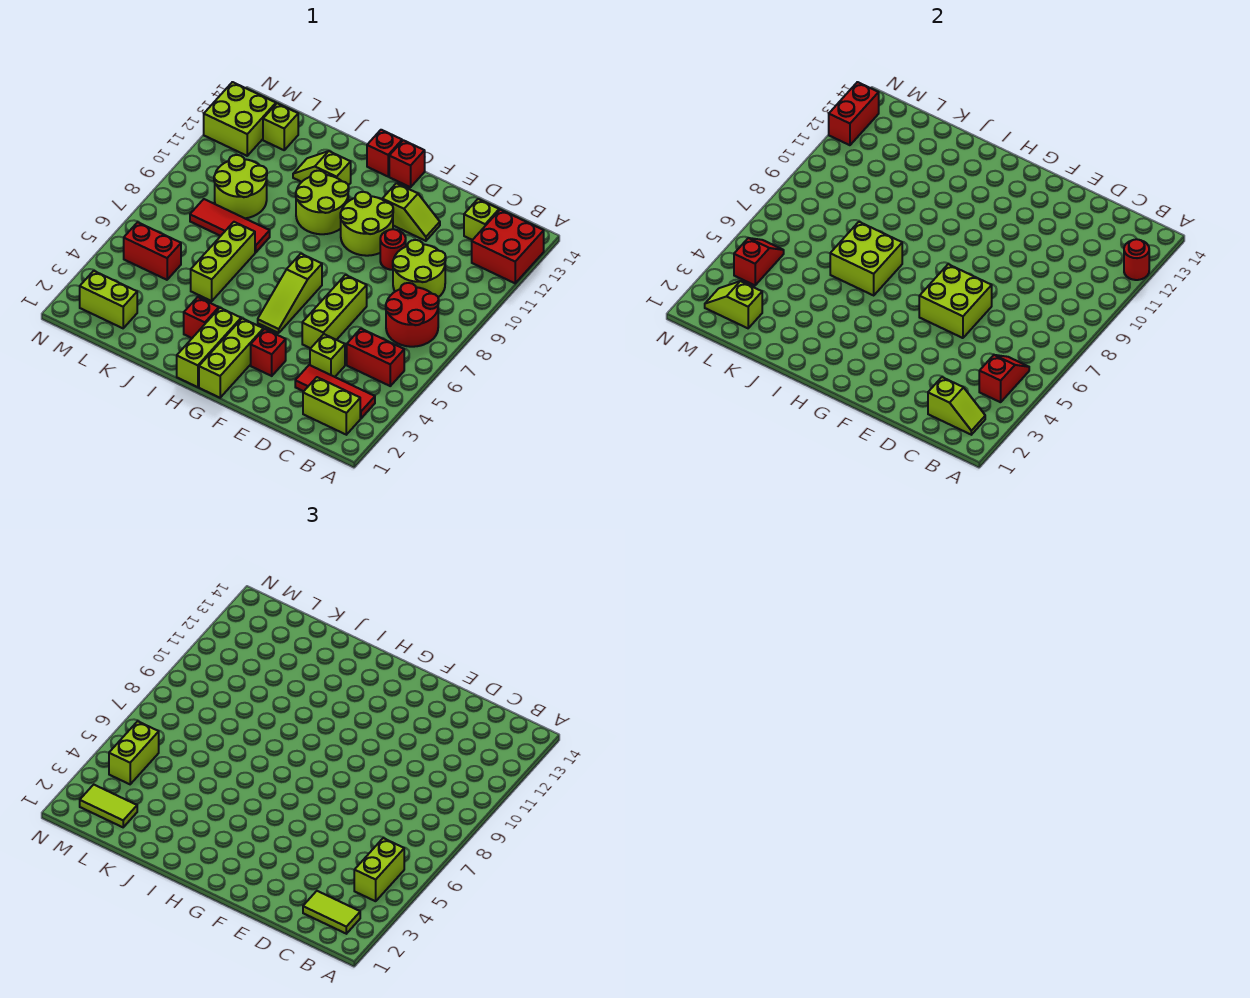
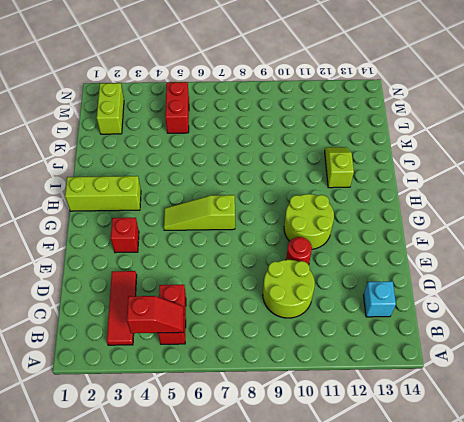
cyan brick C13 level 1 -> lime brick C13 level 1
none -> red brick A12:B13 level 1
none -> lime brick B2:C2 level 1
none -> red round brick B7:C8 level 1
none -> lime brick D4 level 1

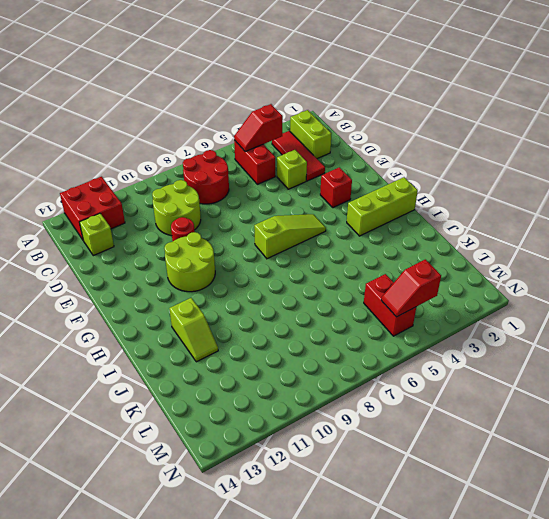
none -> lime brick E5:E7 level 1
none -> lime slope E12:F12 level 1 top F
none -> lime brick G1:G3 level 1
none -> red brick G14 level 1

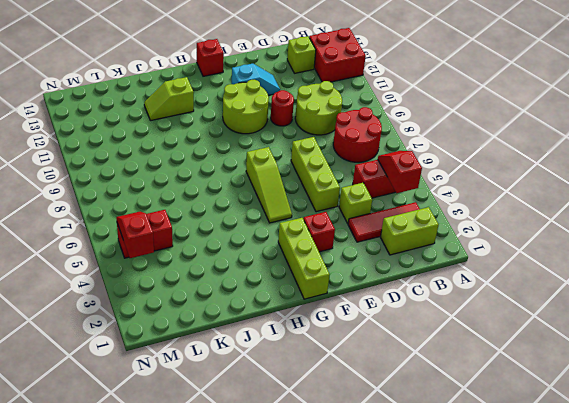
cyan slope E12:F12 level 1 top F -> lime slope E12:F12 level 1 top F
none -> lime brick H1:H3 level 1
none -> lime round brick H10:I11 level 1
none -> red brick H14 level 1
none -> red brick I3 level 1

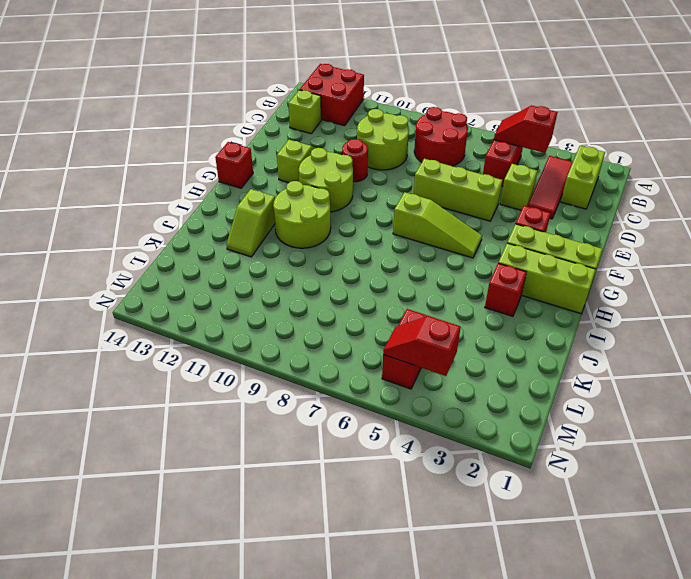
none -> red brick H14 level 1
none -> lime brick J5:J7 level 1
none -> red tile J8:L8 level 1
none -> lime round brick K9:L10 level 1

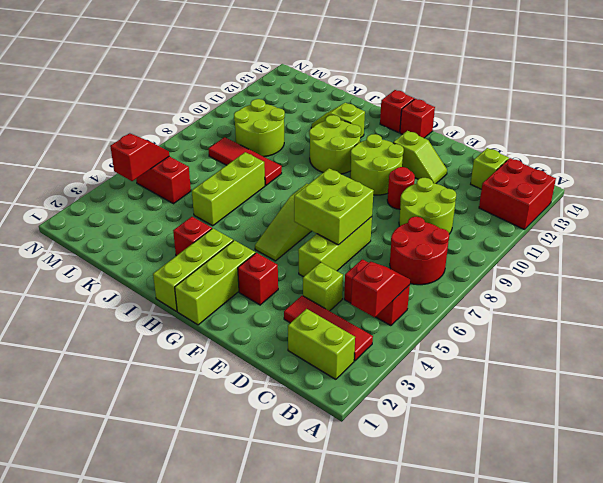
none -> lime brick L2:M2 level 1
none -> lime brick L13 level 1
none -> lime brick M12:N13 level 1
none -> red round brick A12 level 2

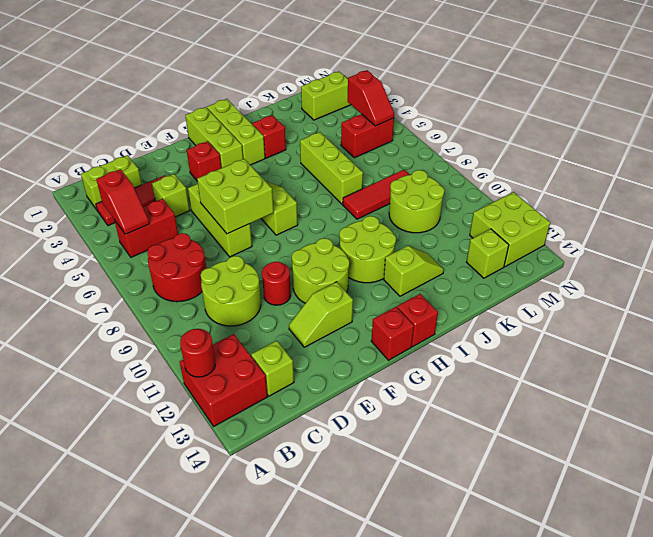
none -> lime slope B2:C2 level 2 top C
none -> lime brick I6:J7 level 2
none -> lime slope L2:M2 level 2 top L
none -> red brick N12:N13 level 2

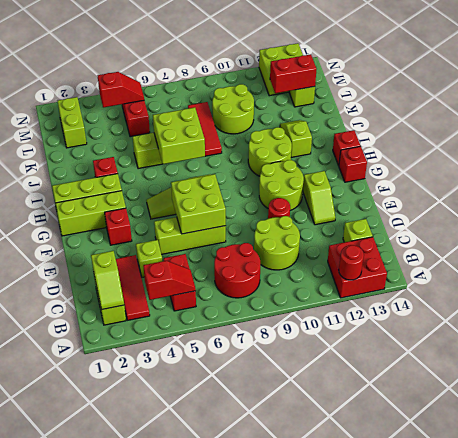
red brick L12:L13 level 2 -> red brick N12:N13 level 2
none -> lime slope L2:M2 level 2 top L
none -> lime tile B2:C2 level 3
none -> lime brick B4:B5 level 3
none -> lime tile L2:M2 level 3

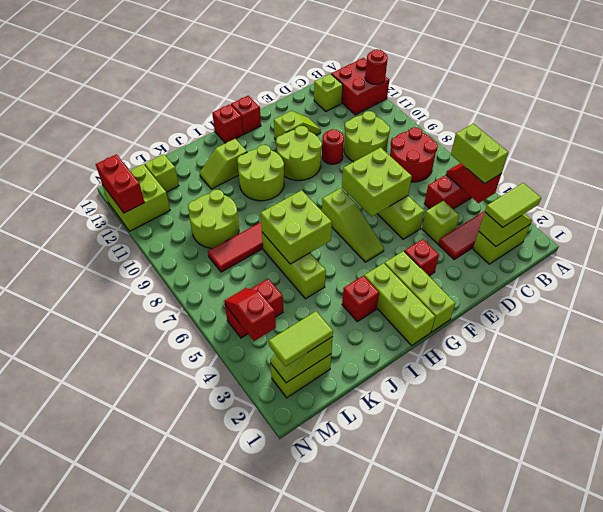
none -> lime brick M4:M5 level 3

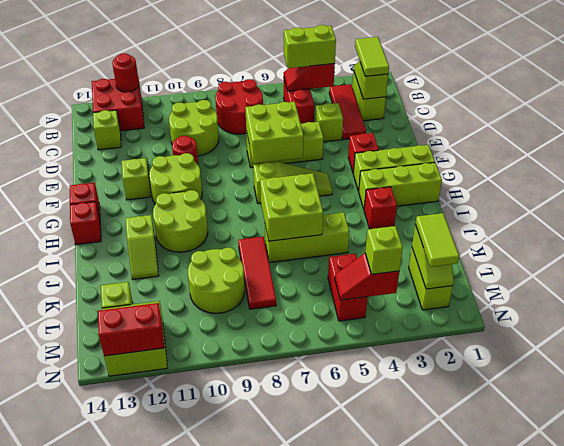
lime brick M4 level 3 -> lime brick M4:M5 level 3

